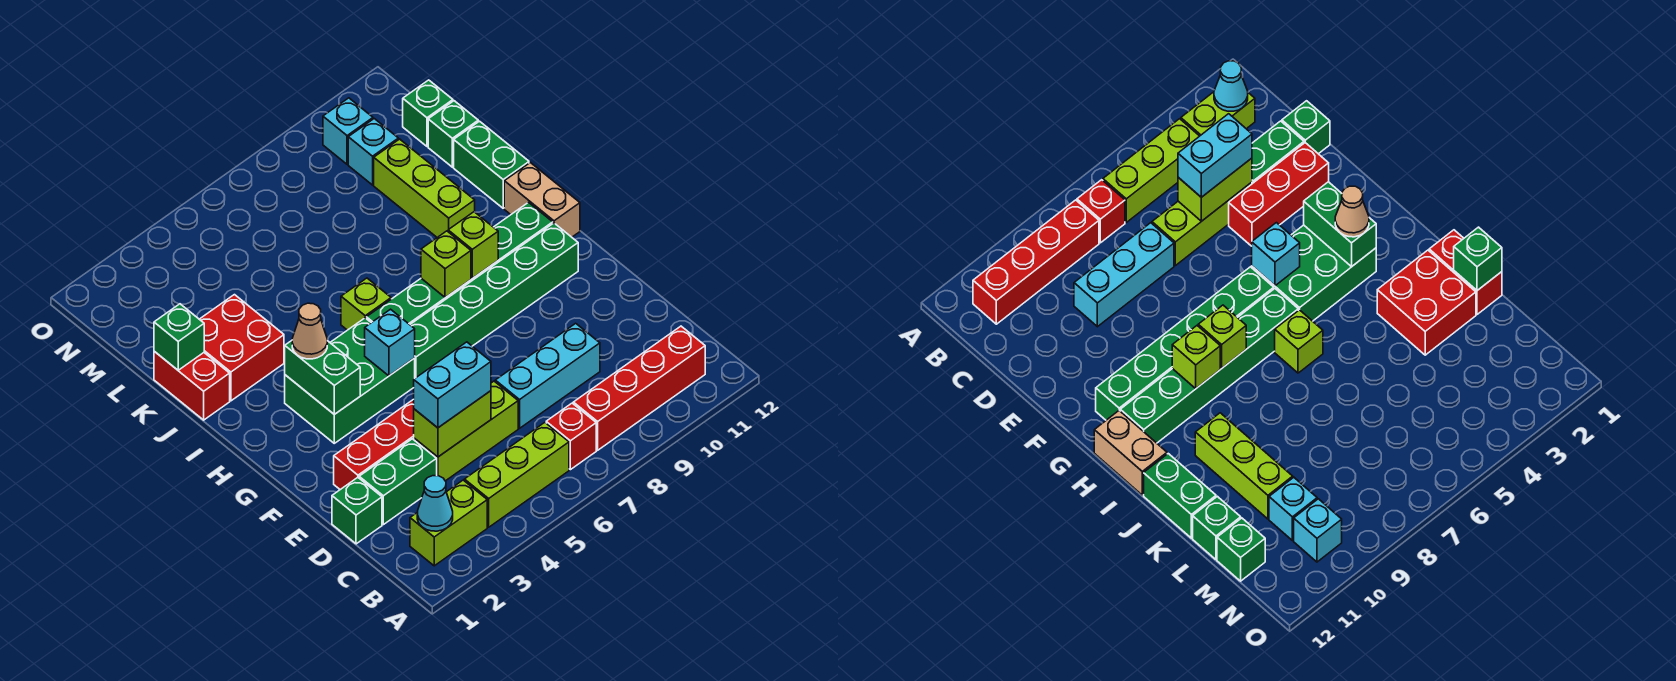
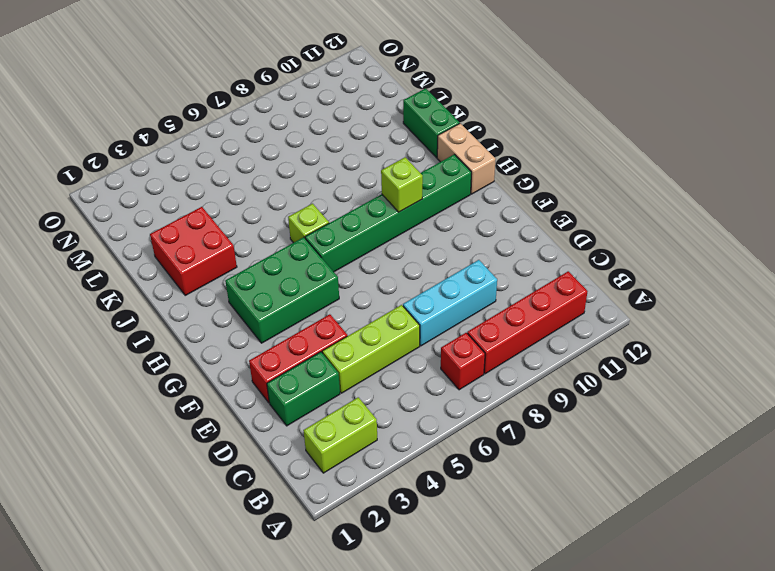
none -> lime brick B4:B6 level 1
none -> green brick D1 level 1
none -> green brick G6:G11 level 1
none -> red brick J1:K1 level 1

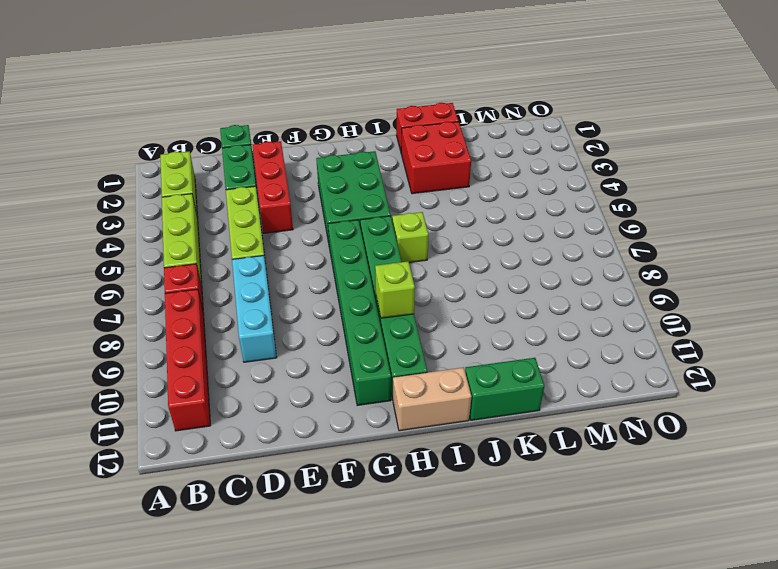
none -> lime brick J10:L10 level 1
none -> green brick L12 level 1
none -> cyan brick M10 level 1
none -> green brick M12 level 1

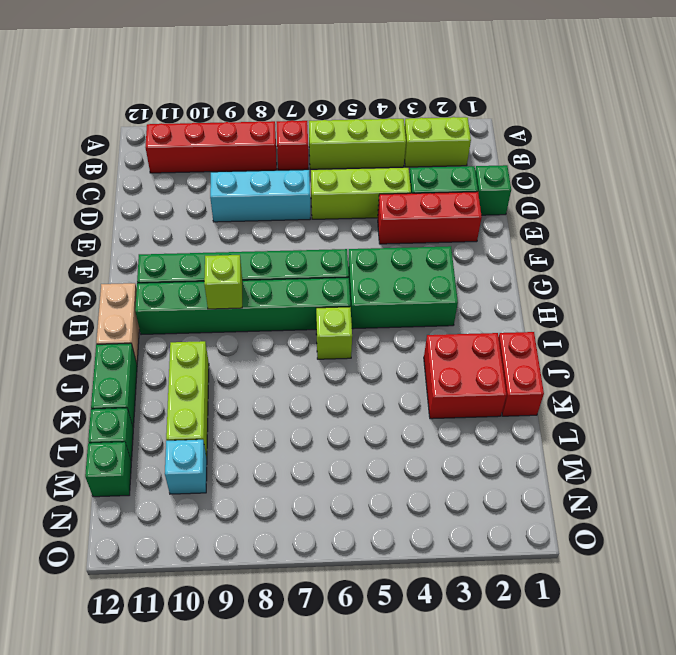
none -> cyan brick N10 level 1
none -> cyan cone B2 level 2
none -> lime brick D4:D5 level 2
none -> green brick G3:H3 level 2

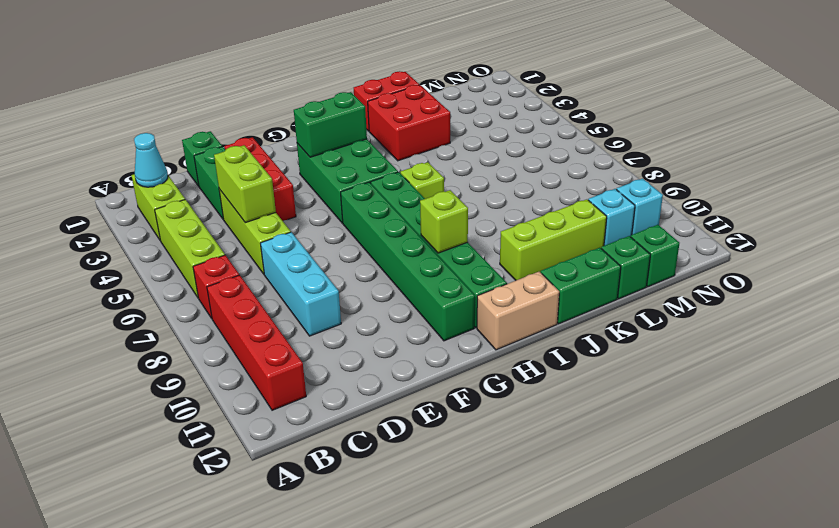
none -> cyan brick G5 level 2
none -> lime brick H8 level 2
none -> green brick K1 level 2
none -> cyan brick D4:D5 level 3

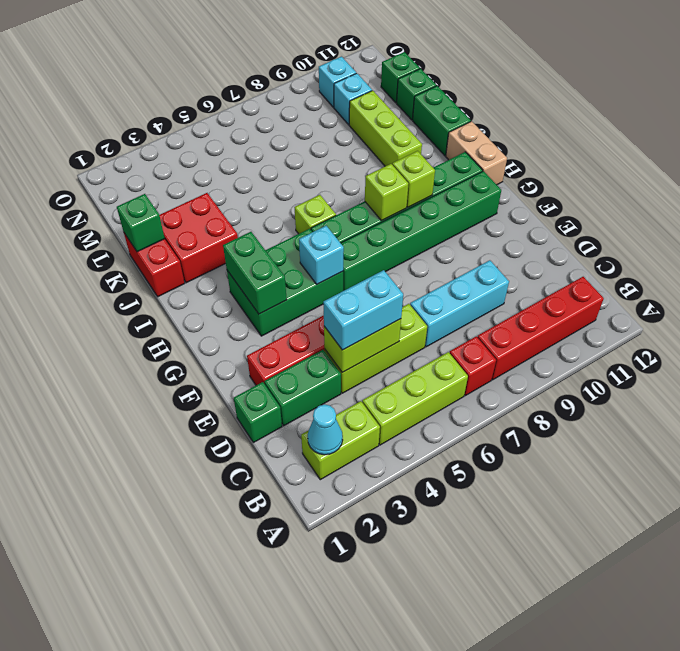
none -> tan cone H3 level 3

